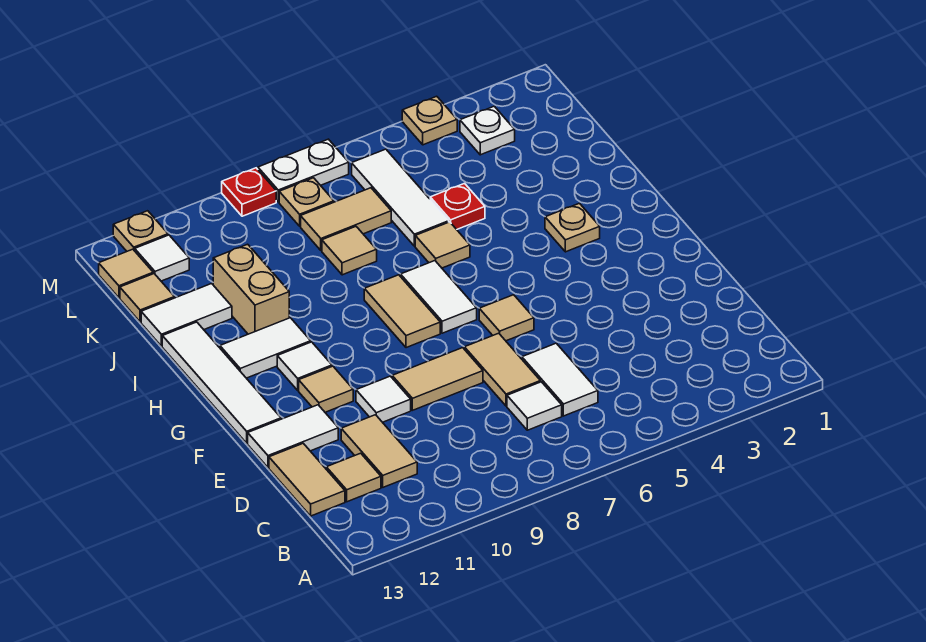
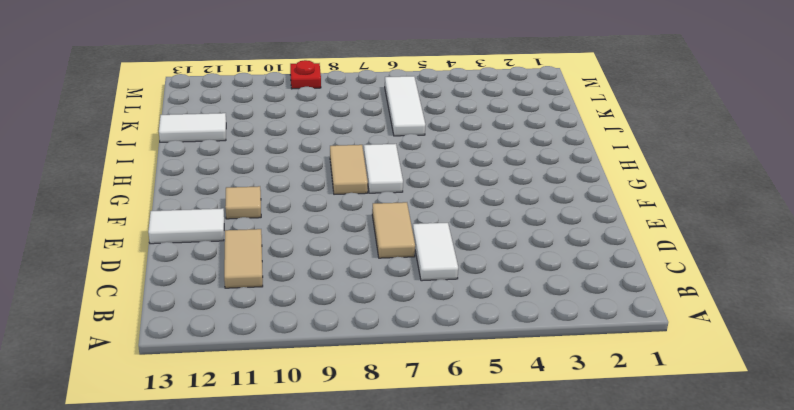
none -> white tile C7 level 1
none -> tan tile C12 level 1
none -> tan tile C13:D13 level 1
none -> tan tile E8:E9 level 1

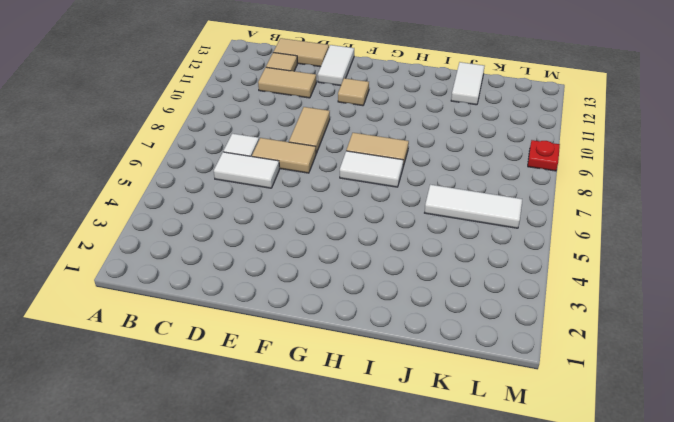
none -> white tile E10 level 1
none -> tan tile F6 level 1
none -> white tile F13:I13 level 1
none -> white tile G11 level 1

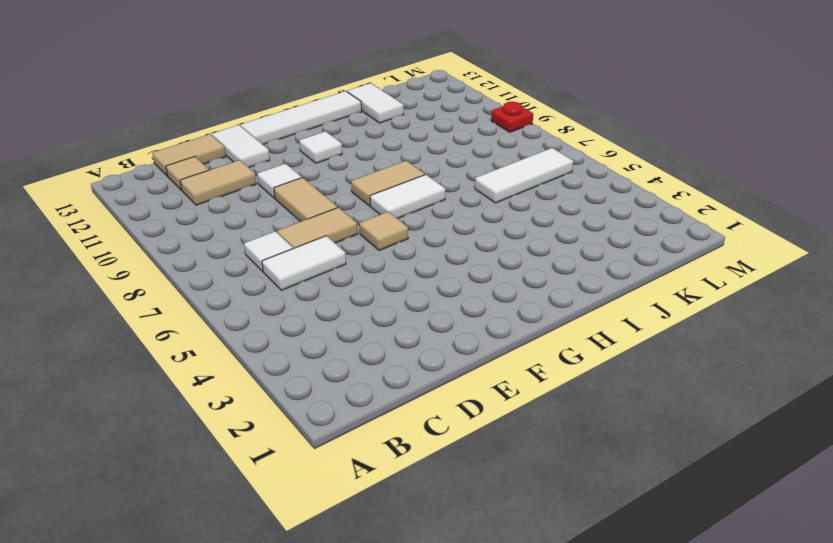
none -> tan tile F11 level 1
none -> tan plate H3 level 1
none -> white tile H11:H12 level 1
none -> tan tile I6 level 1

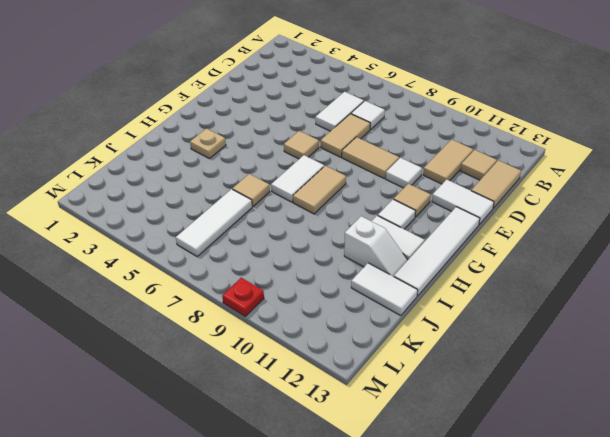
white slope I11:I12 level 1 top 11 -> tan brick I11:J11 level 1
none -> red plate J5 level 1
none -> tan tile J8 level 1
none -> tan tile K7:K8 level 1
none -> tan tile K13 level 1

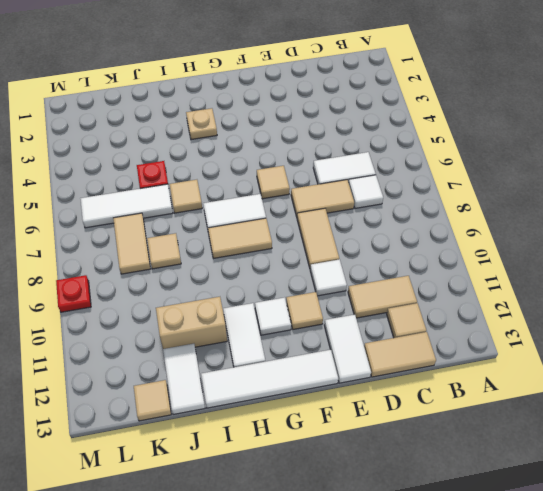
none -> white plate L3 level 1
none -> tan plate L8 level 1
none -> white tile L12 level 1
none -> tan tile L13 level 1

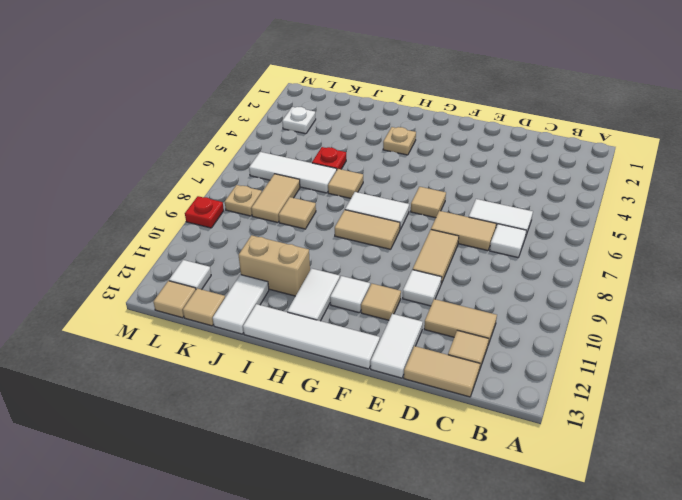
none -> tan plate M4 level 1
none -> white plate M7:M8 level 1
none -> tan plate M12 level 1

